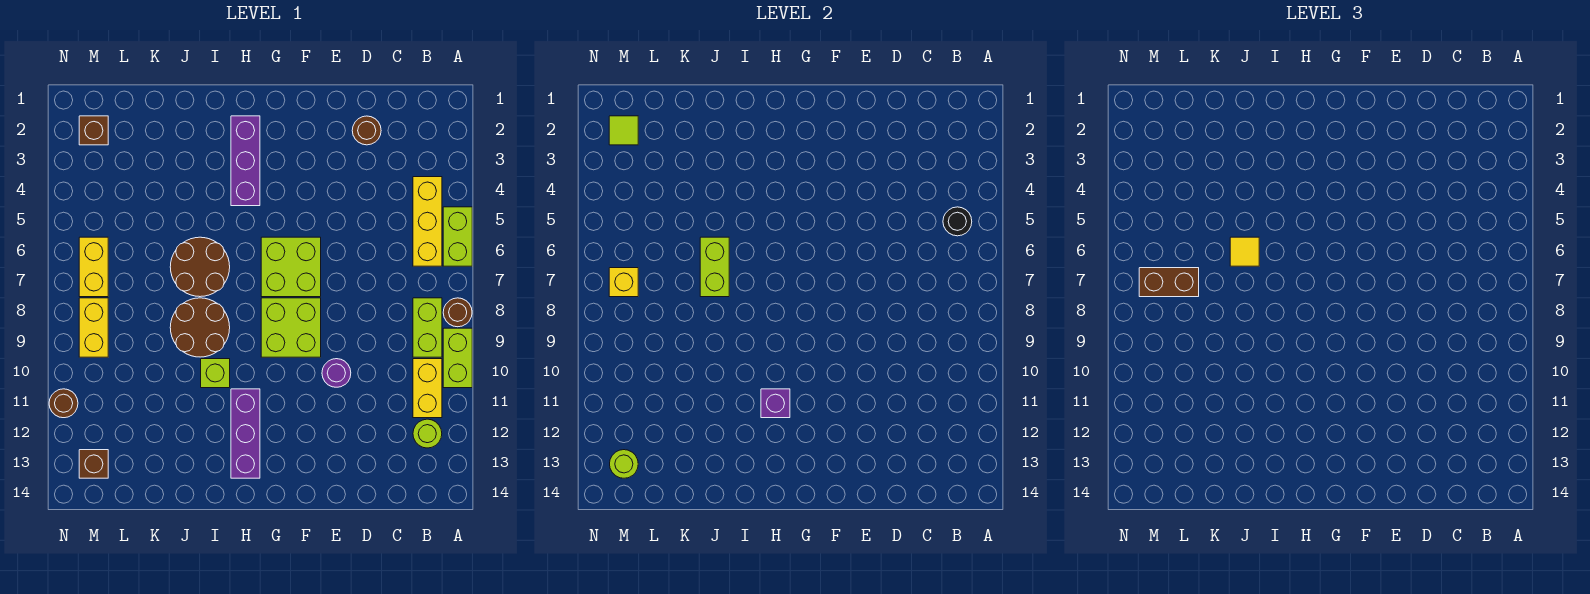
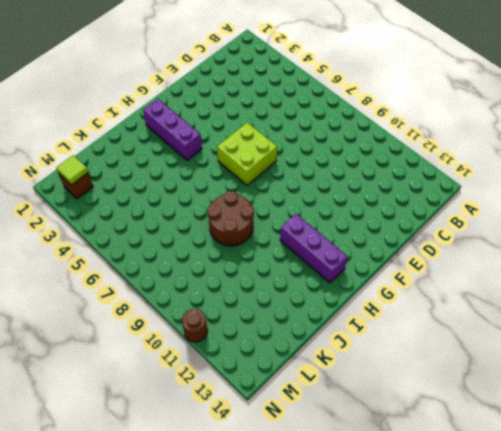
none -> lime brick A5:A6 level 1
none -> brown round brick A8 level 1
none -> lime brick A9:A10 level 1

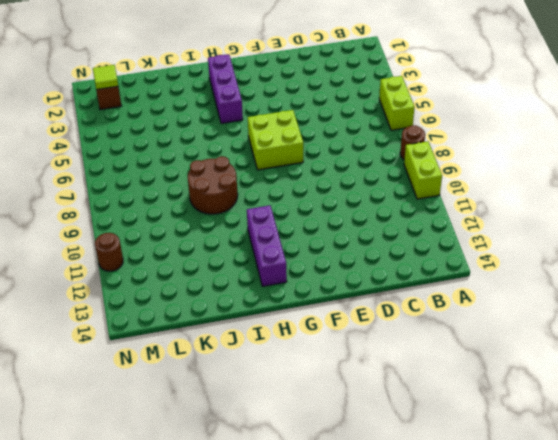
none -> yellow brick B4:B6 level 1
none -> lime brick B8:B9 level 1
none -> yellow brick B10:B11 level 1

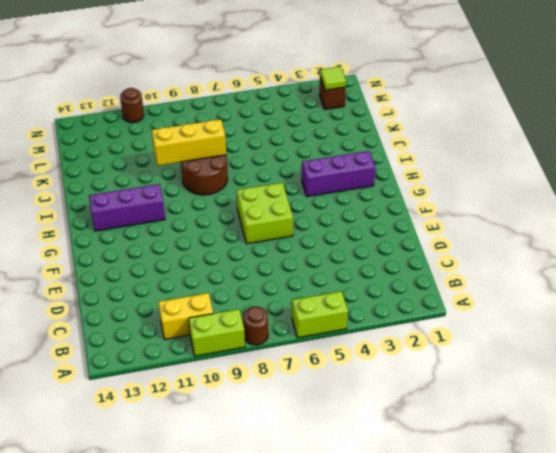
yellow brick J8:J10 level 2 -> yellow brick B4:B6 level 1
none -> lime brick B8:B9 level 1
none -> lime round brick B12 level 1
none -> brown round brick D2 level 1

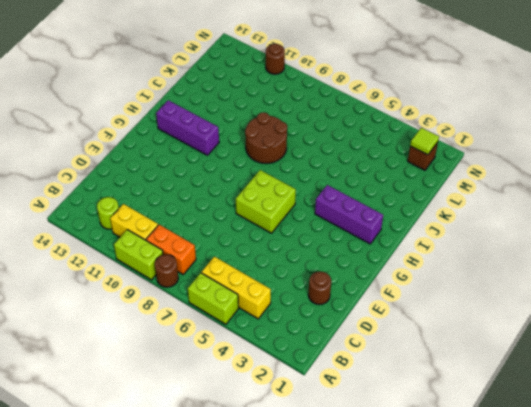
orange brick B8:B9 level 1 -> lime brick B8:B9 level 1
none -> purple round brick E10 level 1
none -> lime brick F8:G9 level 1
none -> brown round brick I6:J7 level 1

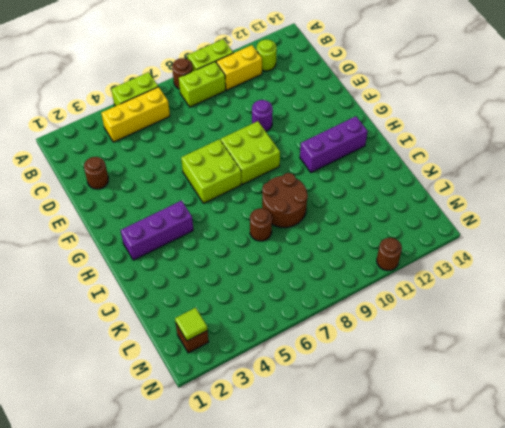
brown round brick J7 level 1 -> brown round brick I6:J7 level 1
none -> lime brick I10 level 1
none -> yellow brick M6:M7 level 1
none -> yellow brick M8:M9 level 1

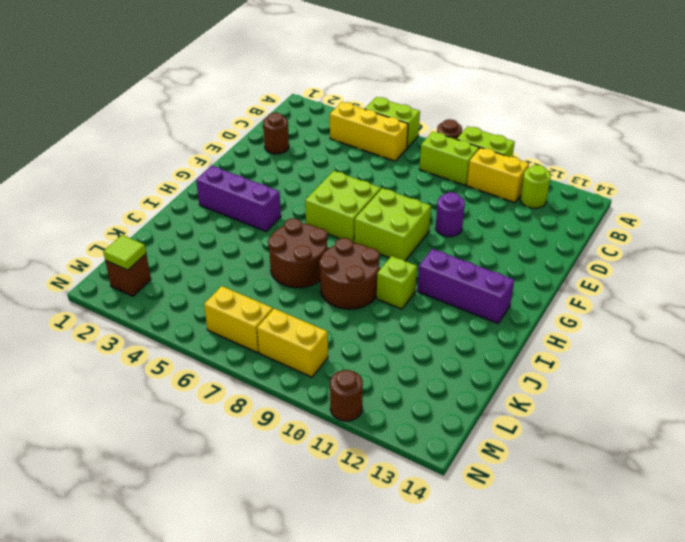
none -> brown brick M13 level 1
none -> black round brick B5 level 2
none -> purple brick H11 level 2

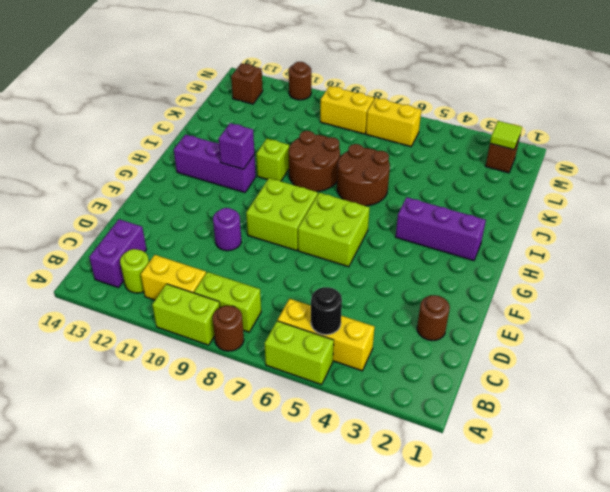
purple brick B13:C13 level 1 -> none
none -> lime brick J6:J7 level 2
none -> yellow brick M7 level 2
none -> lime round brick M13 level 2

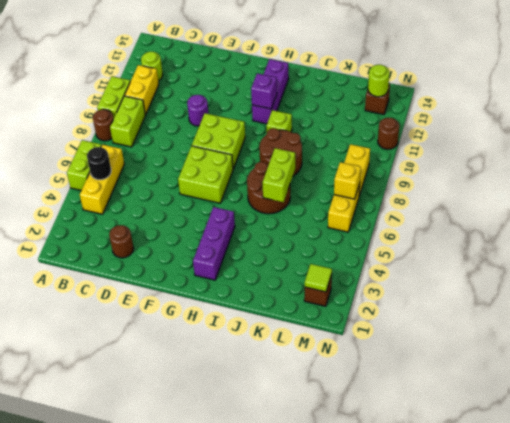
none -> yellow tile J6 level 3
none -> brown brick L7:M7 level 3

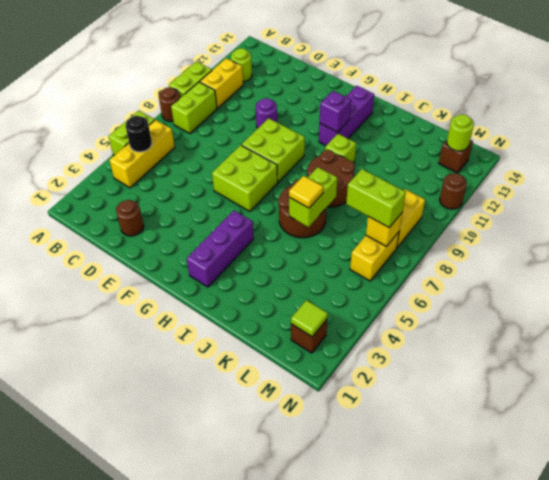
lime brick L7:M7 level 3 -> brown brick L7:M7 level 3

